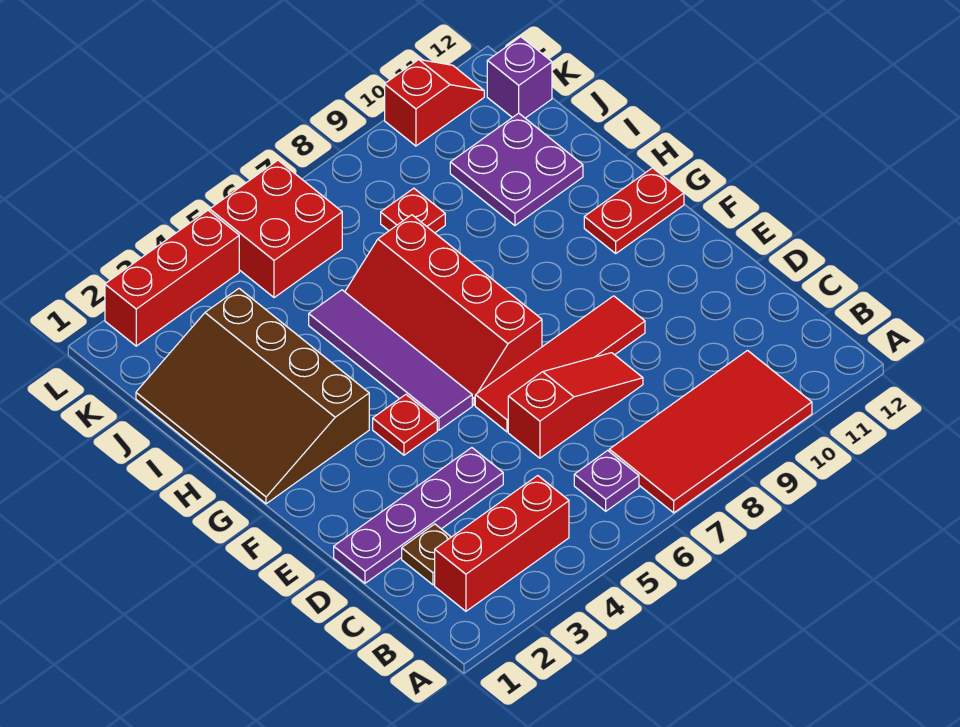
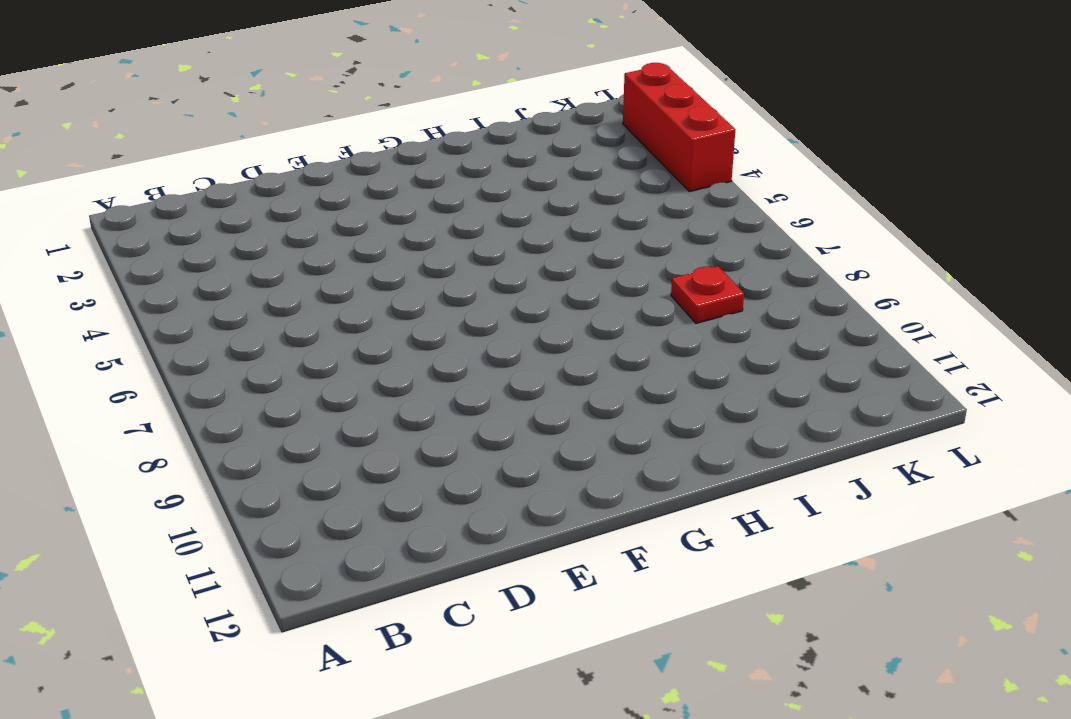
none -> red tile A7:B10 level 1
none -> red brick B2:B4 level 1
none -> purple plate B6 level 1

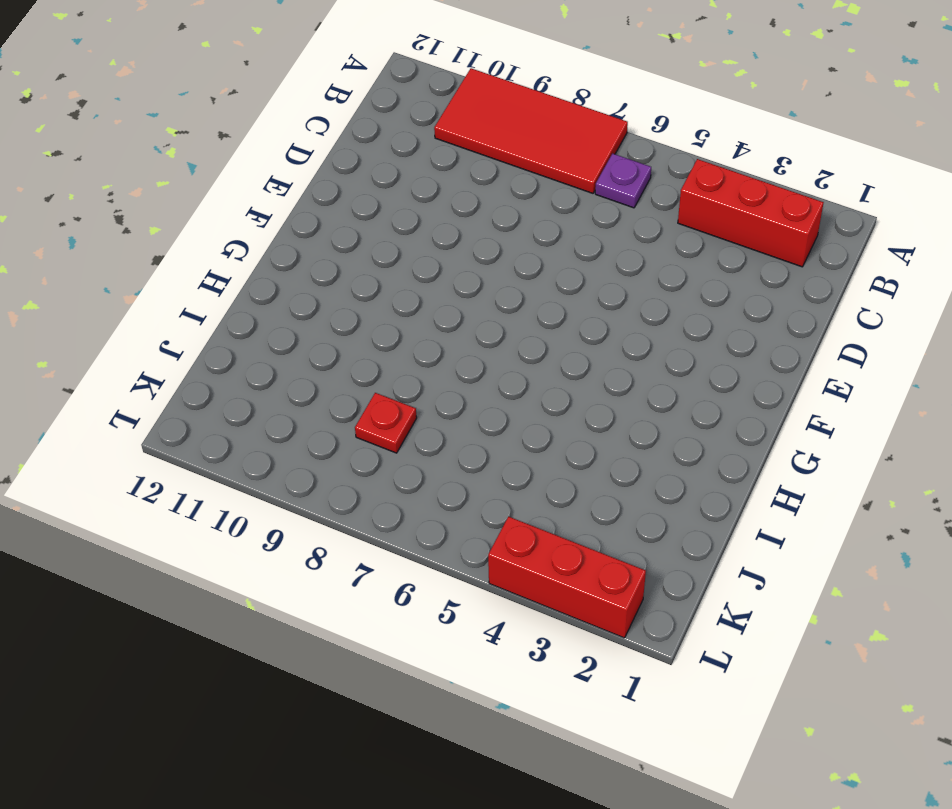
none -> brown plate C2 level 1
none -> purple plate D1:D4 level 1
none -> red slope D6:D8 level 1 top 6

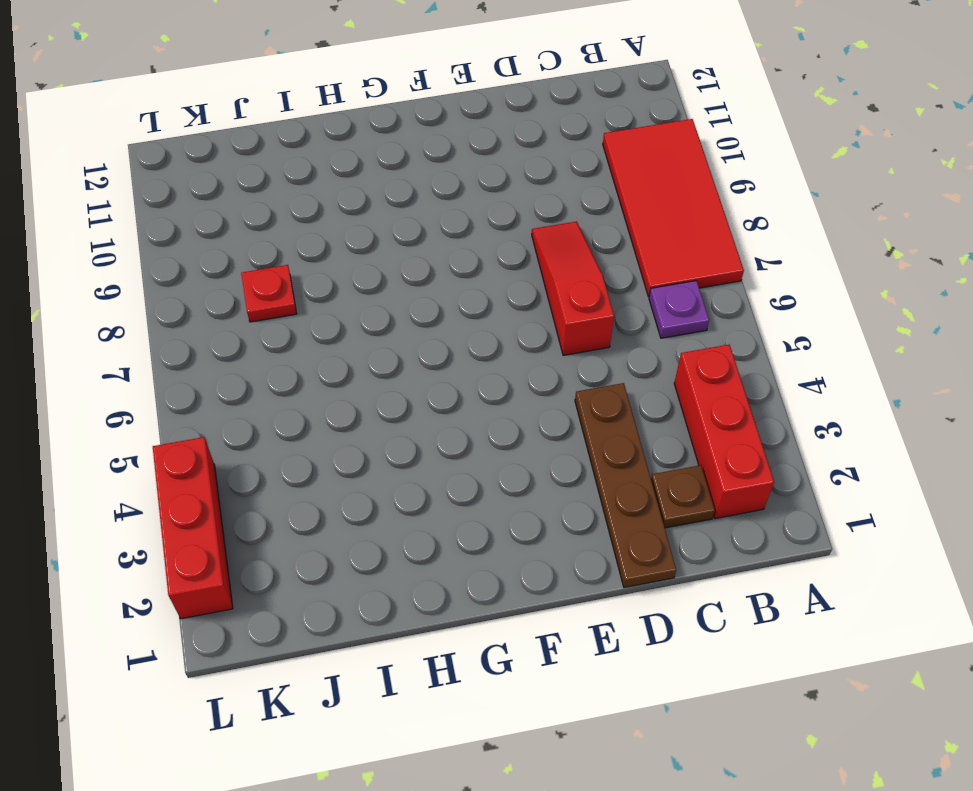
brown plate D1:D4 level 1 -> purple plate D1:D4 level 1
none -> red tile E6:E9 level 1
none -> red plate F4 level 1
none -> purple tile F5:I5 level 1

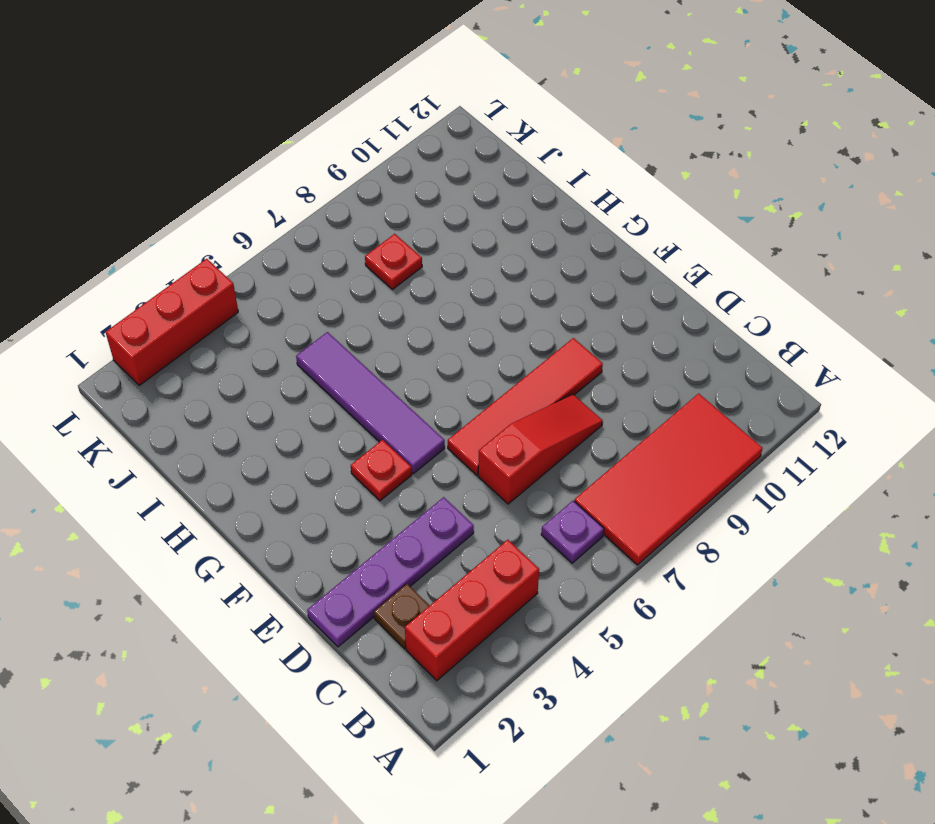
none -> red slope F6:I7 level 1 top 7
none -> brown slope G1:J3 level 1 top 3
none -> red plate G11:G12 level 1

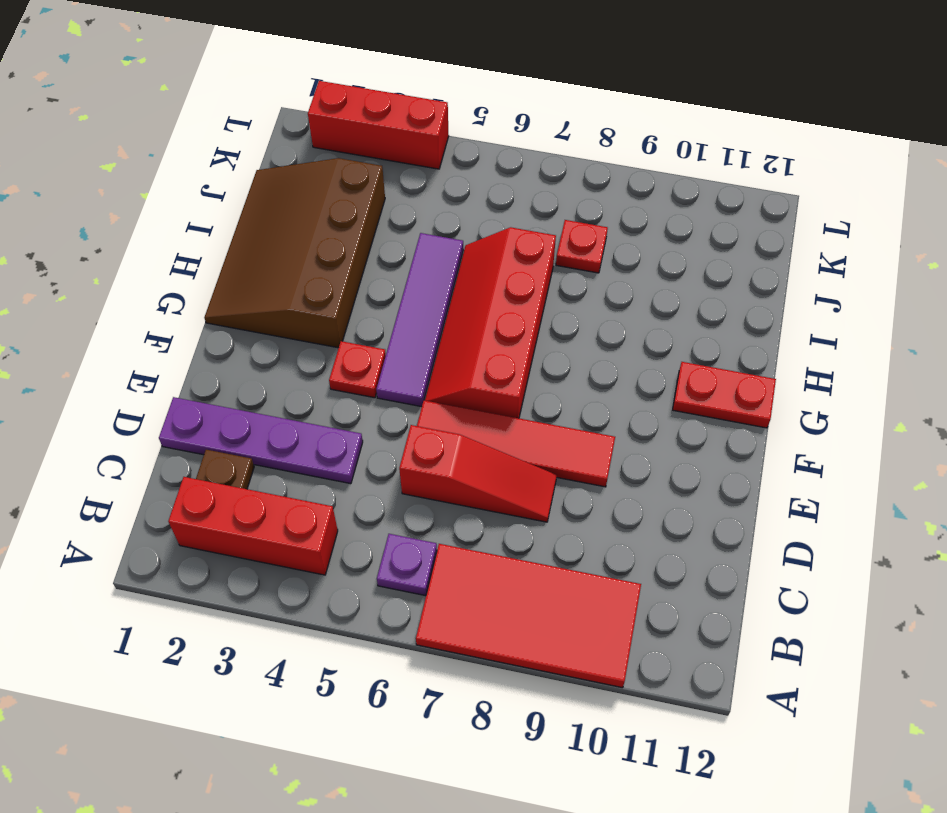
none -> purple plate I10:J11 level 1
none -> red brick K5:L6 level 1
none -> purple brick K12 level 1

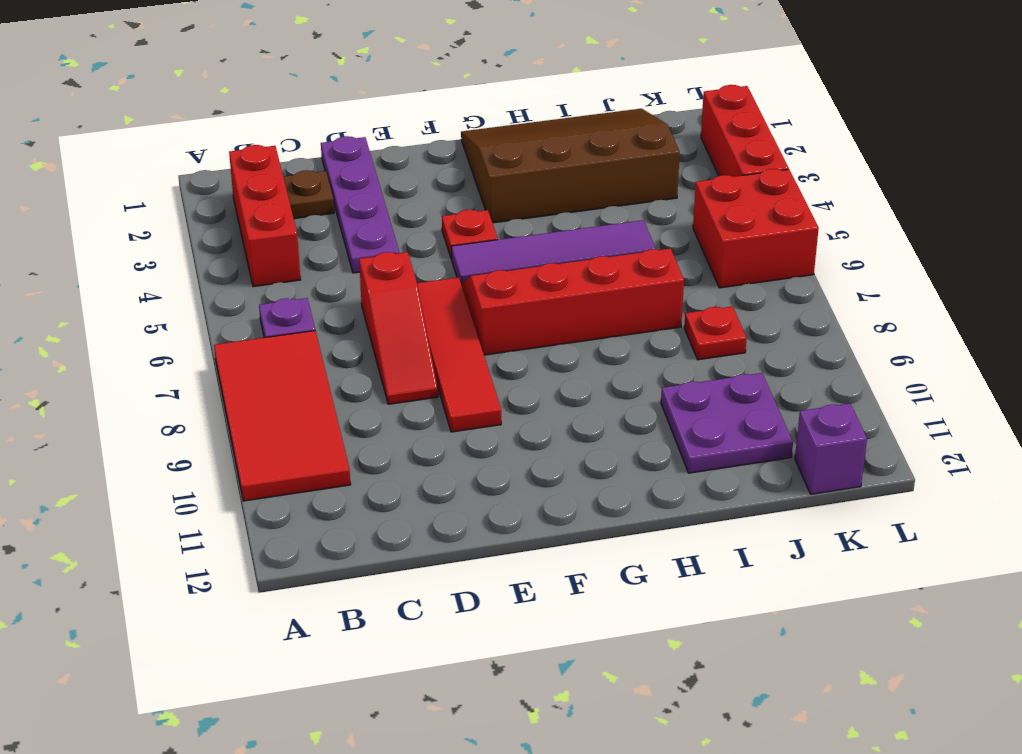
none -> red plate G11:G12 level 1
none -> red slope L10:L11 level 1 top 10

